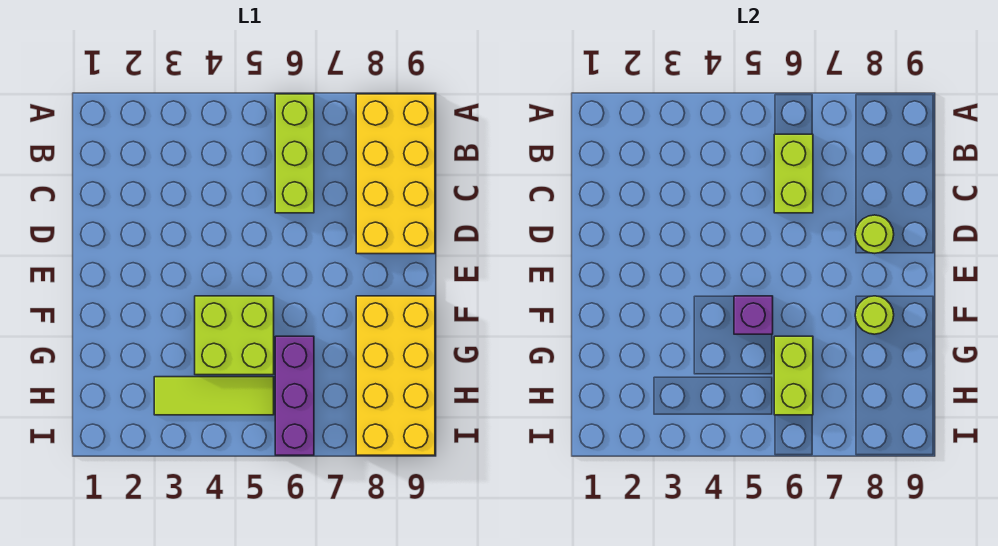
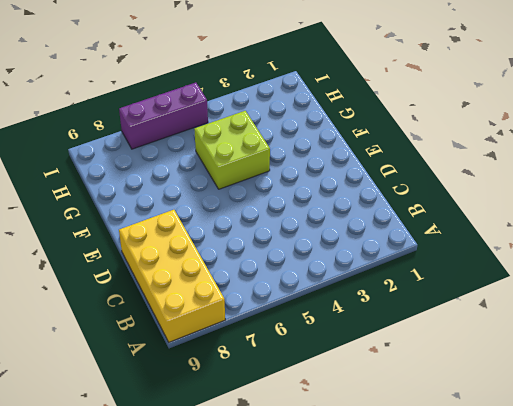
purple brick I5:I7 level 1 -> purple brick G6:I6 level 1
none -> lime brick A6:C6 level 1
none -> yellow brick F8:I9 level 1

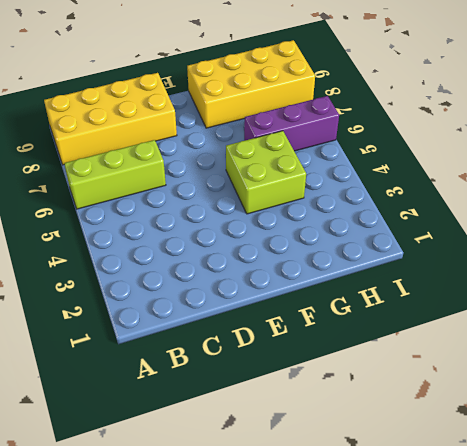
none -> lime tile H3:H5 level 1
none -> lime brick B6:C6 level 2

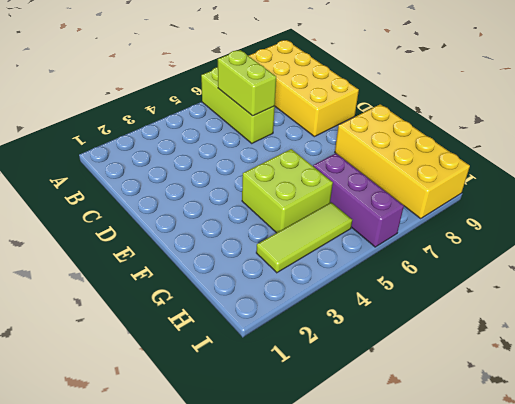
none -> lime round brick D8 level 2
none -> purple brick F5 level 2

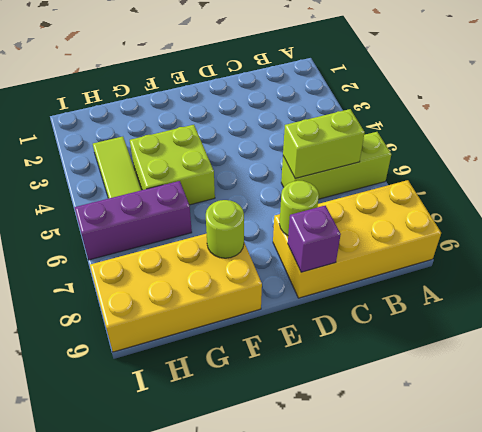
purple brick D9 level 2 -> purple brick F5 level 2
none -> lime brick G6:H6 level 2

